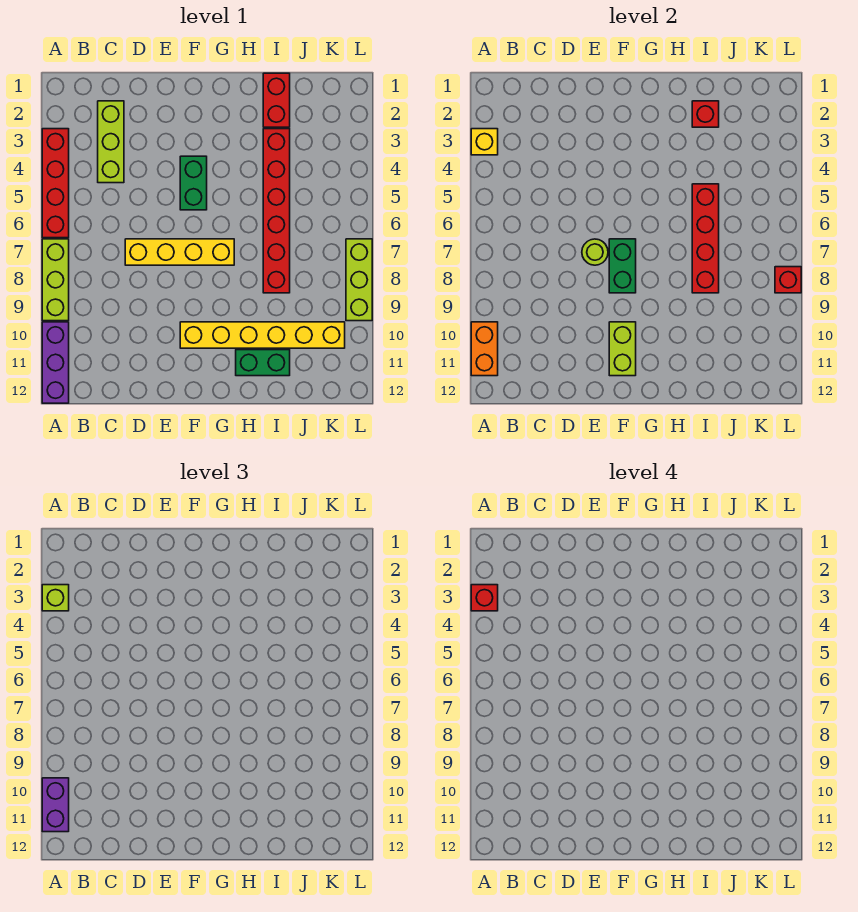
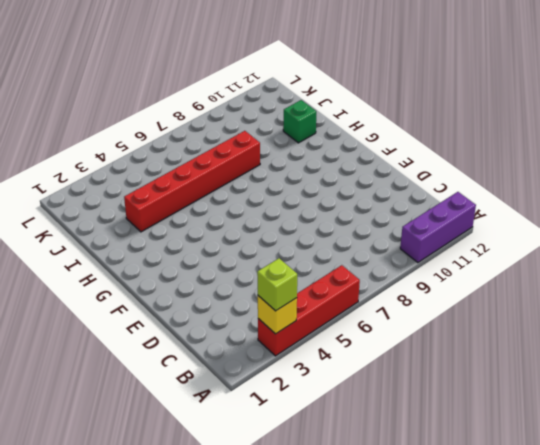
green brick I11 level 1 -> green brick H11:I11 level 1
none -> lime brick A7:A9 level 1
none -> lime brick C2:C4 level 1
none -> yellow brick D7:G7 level 1

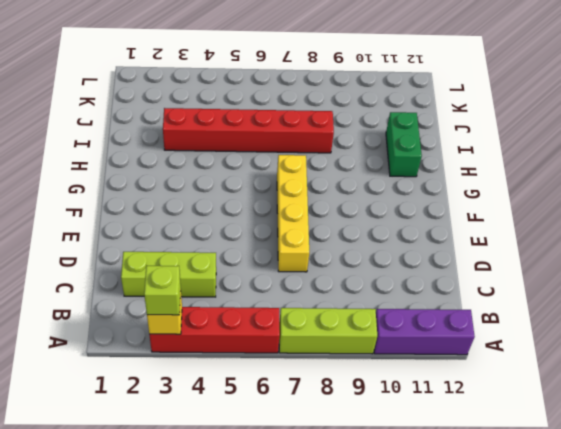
none -> green brick F4:F5 level 1
none -> yellow brick F10:K10 level 1
none -> red brick I1:I2 level 1

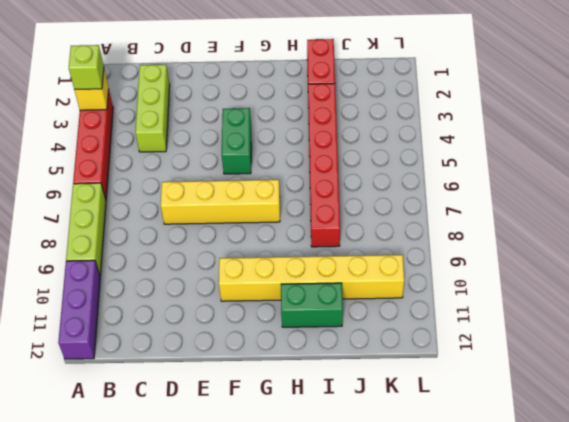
none -> lime brick L7:L9 level 1
none -> orange brick A10:A11 level 2
none -> lime round brick E7 level 2

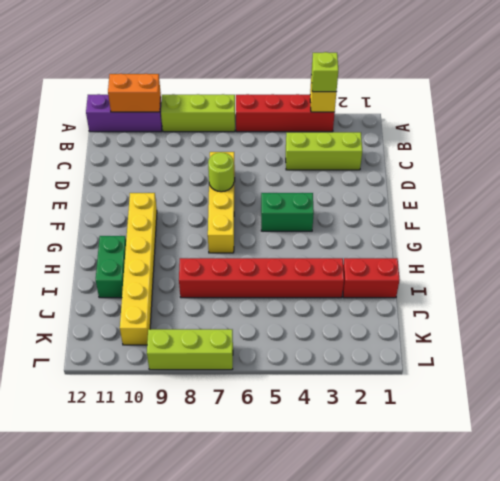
none -> green brick F7:F8 level 2
none -> lime brick F10:F11 level 2
none -> red brick I2 level 2

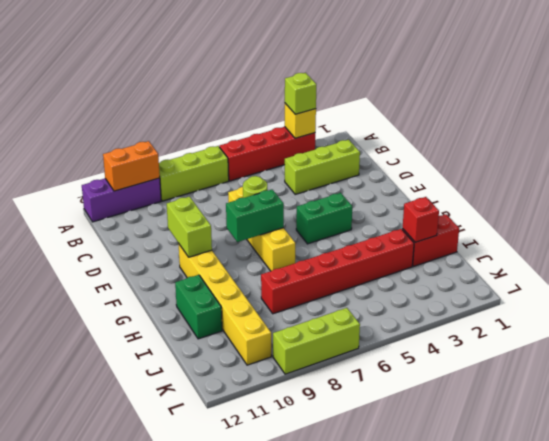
lime brick E10:F10 level 2 -> lime brick F10:F11 level 2
none -> red brick I5:I8 level 2
none -> red brick L8 level 2
none -> purple brick A10:A11 level 3

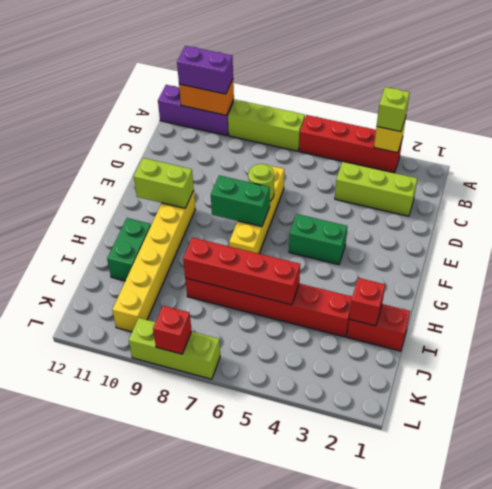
none -> red brick A3 level 4

